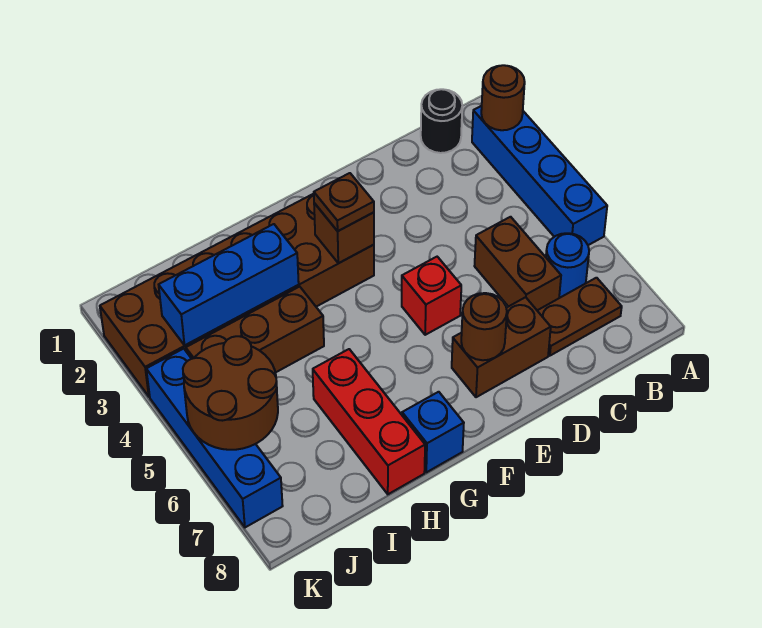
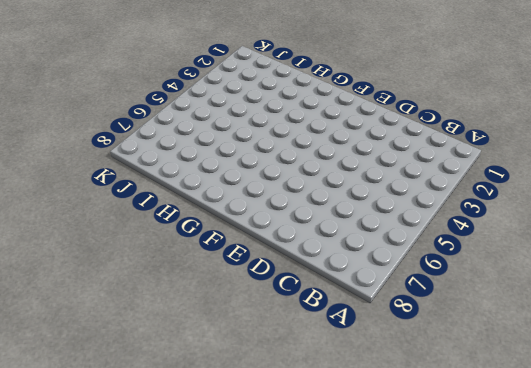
none -> blue brick A2:A5 level 1
none -> black round brick B1 level 1
none -> blue round brick B6 level 1

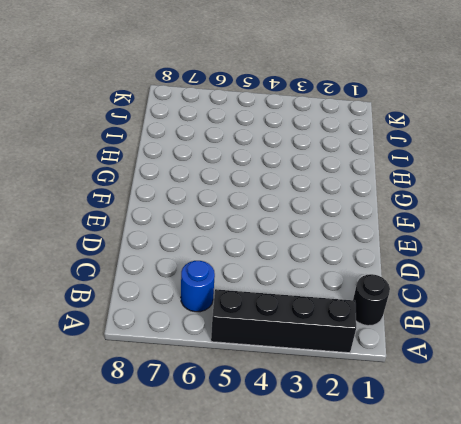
black brick A2:A5 level 1 -> blue brick A2:A5 level 1
none -> brown plate B7:C7 level 1
none -> brown brick C5:C6 level 1
none -> brown brick D7:E7 level 1

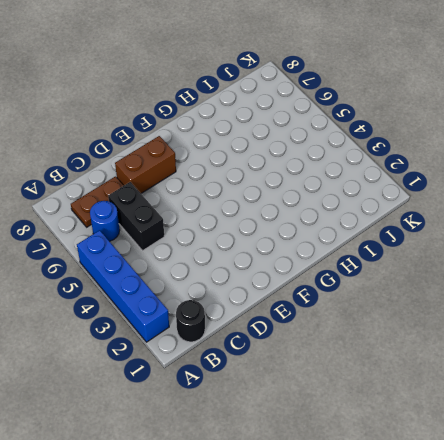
black brick C5:C6 level 1 -> brown brick C5:C6 level 1
none -> red brick E5 level 1
none -> brown brick F2:K3 level 1
none -> blue brick G8 level 1

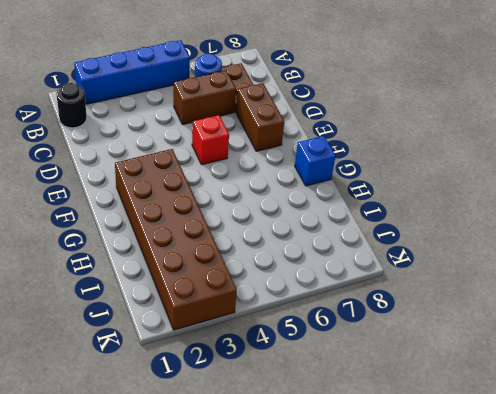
none -> brown brick H4:J4 level 1
none -> red brick H6:H8 level 1
none -> blue brick K4:K7 level 1

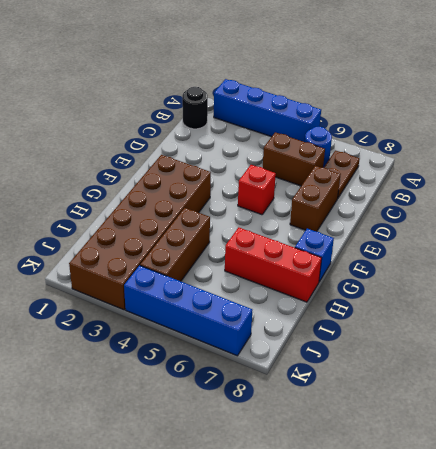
none -> brown round brick A2 level 2
none -> brown round brick E7 level 2
none -> brown brick F3 level 2

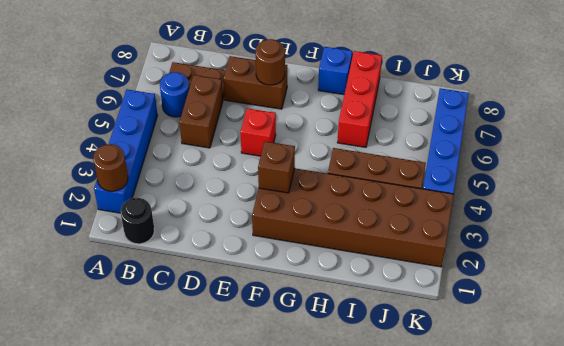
none -> blue brick H3:J3 level 2
none -> brown round brick J5:K6 level 2
none -> brown plate F3 level 3

